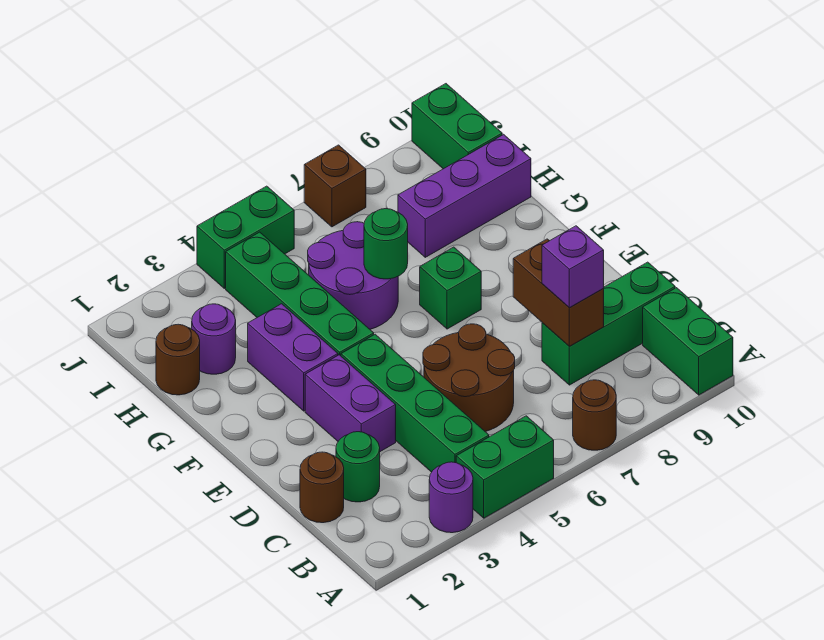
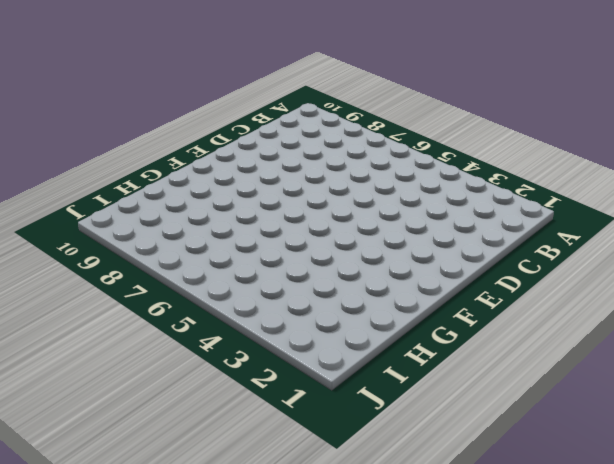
none -> purple round brick A3 level 1
none -> green brick A4:A5 level 1
none -> brown round brick A7 level 1

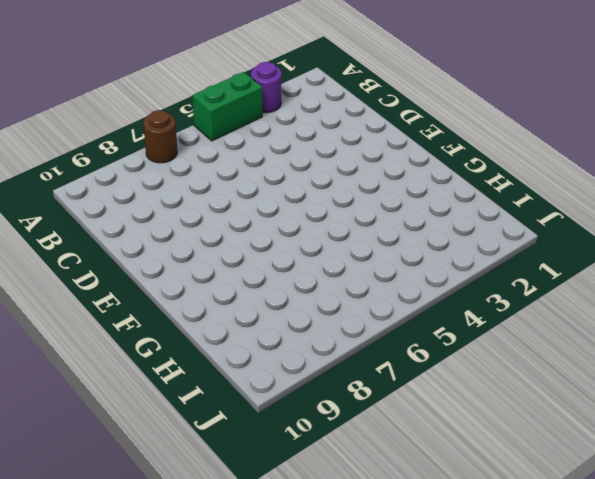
none -> green brick A10:B10 level 1
none -> green brick B4:E4 level 1
none -> brown round brick C1 level 1

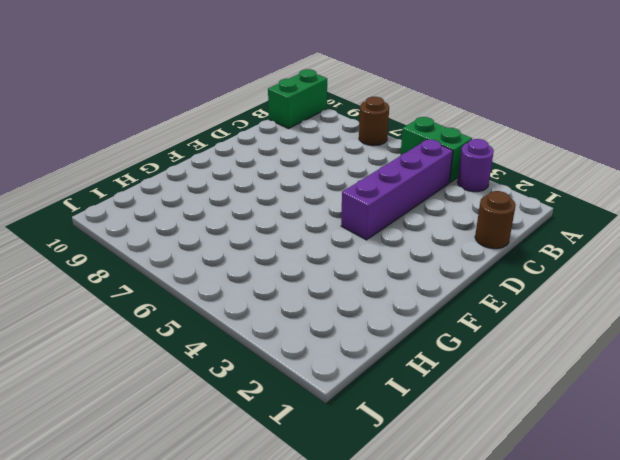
purple brick B4:E4 level 1 -> green brick B4:E4 level 1
none -> green round brick C2 level 1
none -> brown round brick C5:D6 level 1
none -> green brick C8:C10 level 1

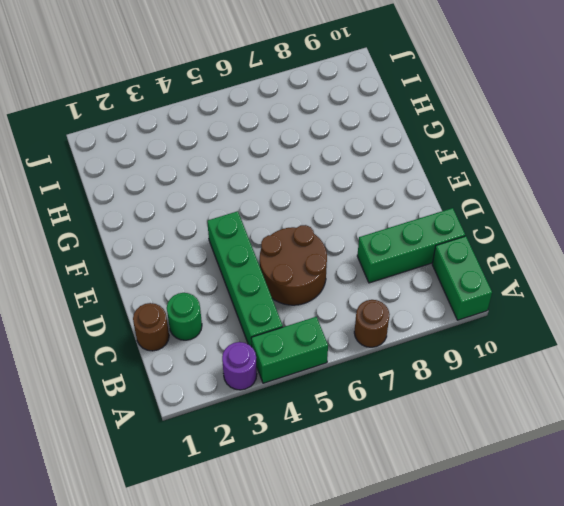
none -> purple brick D3:E3 level 1
none -> purple brick F3:G3 level 1
none -> green brick F4:I4 level 1

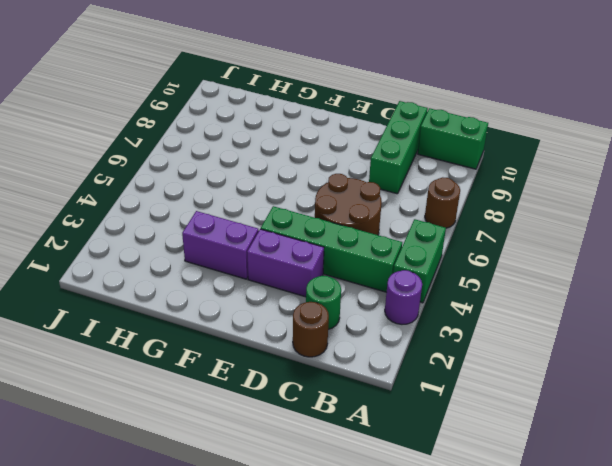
none -> green brick F4:I4 level 1
none -> green brick F7 level 1
none -> purple round brick G5:H6 level 1

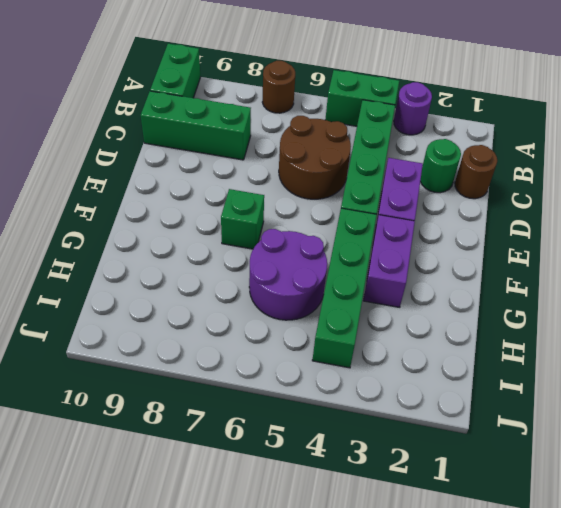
none -> brown round brick H1 level 1
none -> purple round brick H2 level 1
none -> purple brick H8:H10 level 1

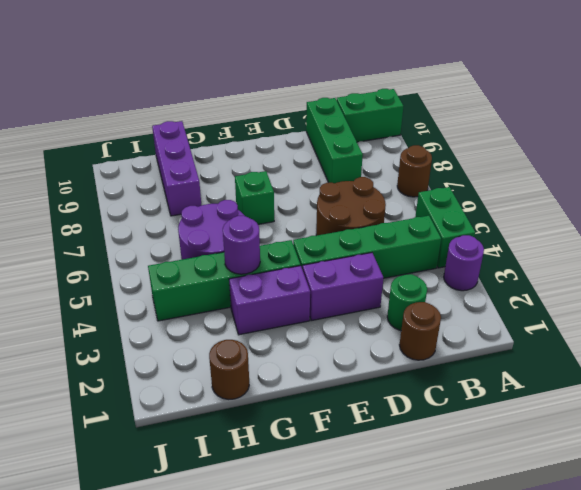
purple round brick G4 level 2 -> purple round brick H2 level 1
none -> green brick I10:J10 level 1
none -> green brick J4:J5 level 1
none -> brown brick J7 level 1

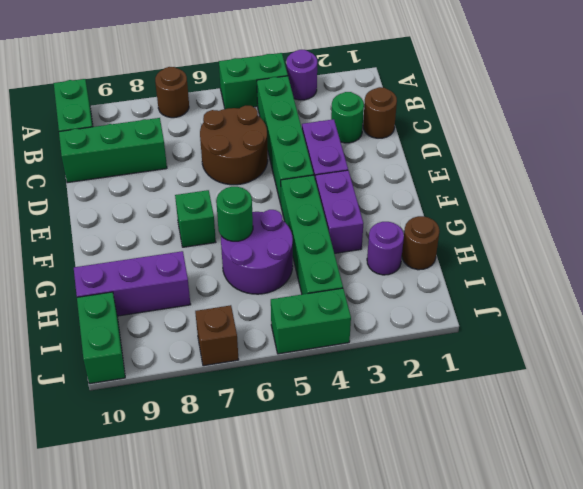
none -> brown brick C8:D8 level 2
none -> purple brick C8 level 3

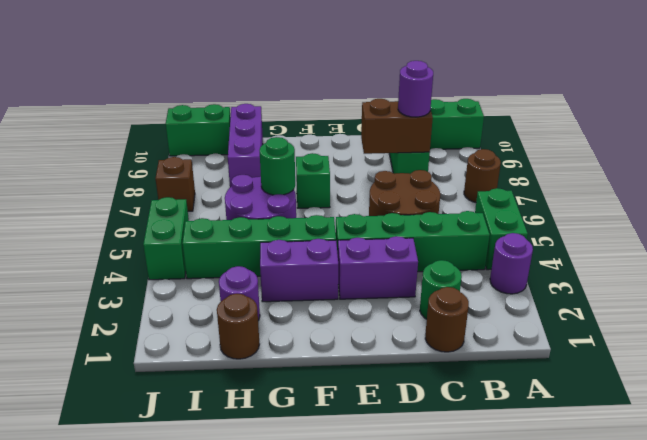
purple round brick C8 level 3 -> purple brick C8 level 3

